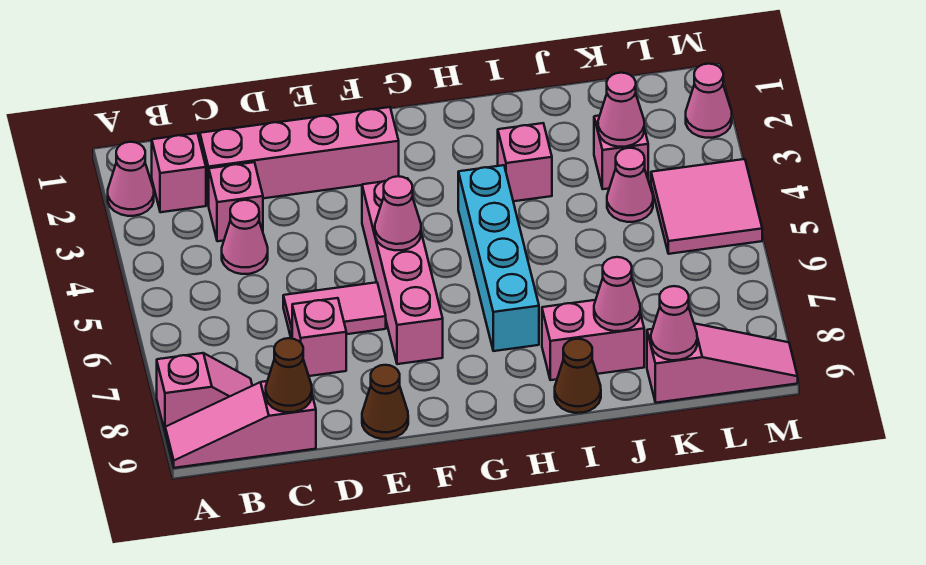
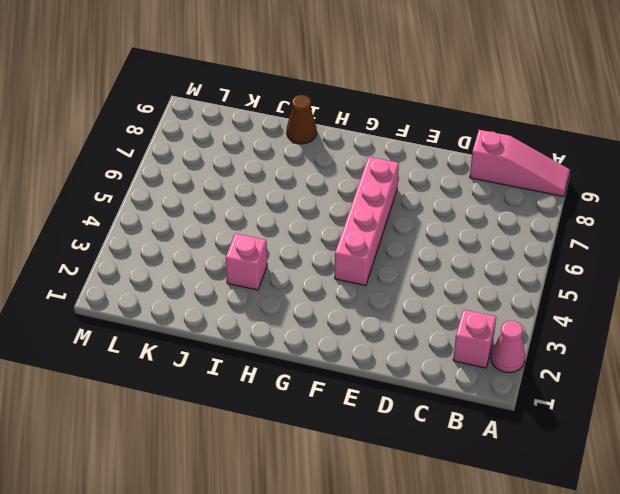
none -> pink slope A8:B8 level 1 top A
none -> pink brick C2:F2 level 1
none -> pink brick C3 level 1

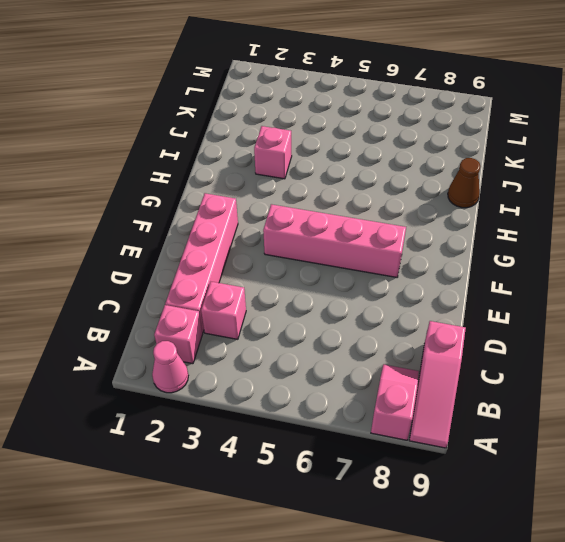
none -> pink cone C4 level 1
none -> pink tile D6:E6 level 1
none -> pink brick D7 level 1

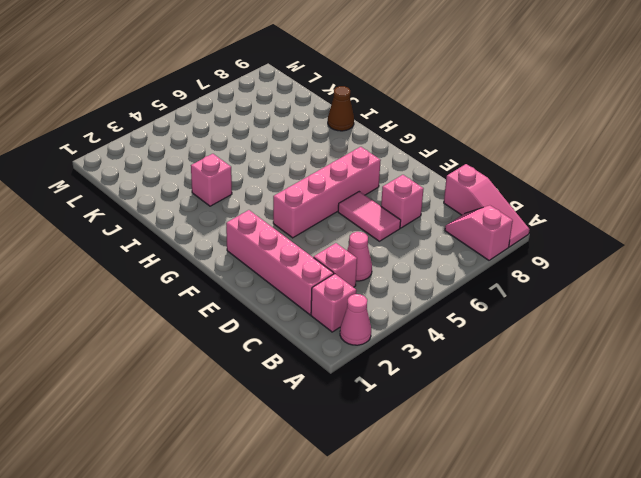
none -> brown cone E9 level 1
none -> cyan brick H4:H7 level 1
none -> pink brick I8:J8 level 1

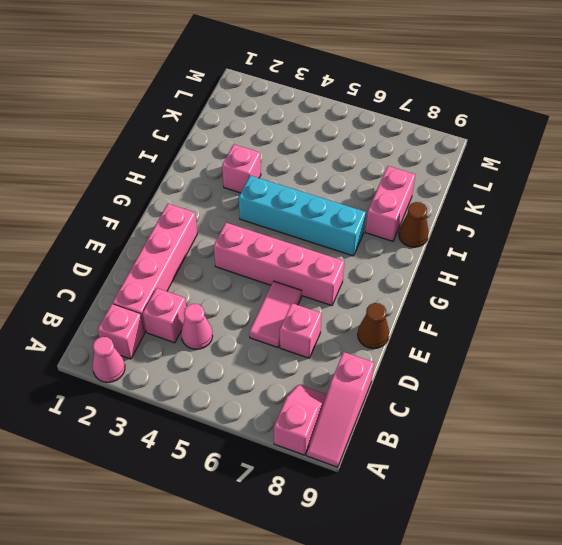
none -> pink brick K3 level 1
none -> pink cone K4 level 1
none -> pink slope K9:M9 level 1 top K

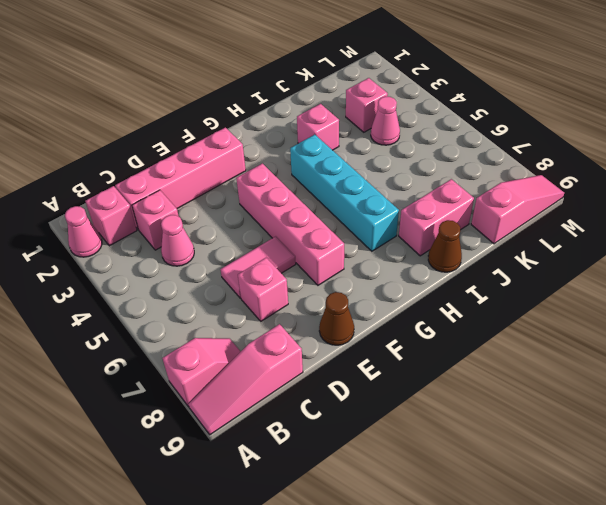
none -> pink tile L4:M5 level 1
none -> pink cone M2 level 1
none -> brown cone C9 level 2

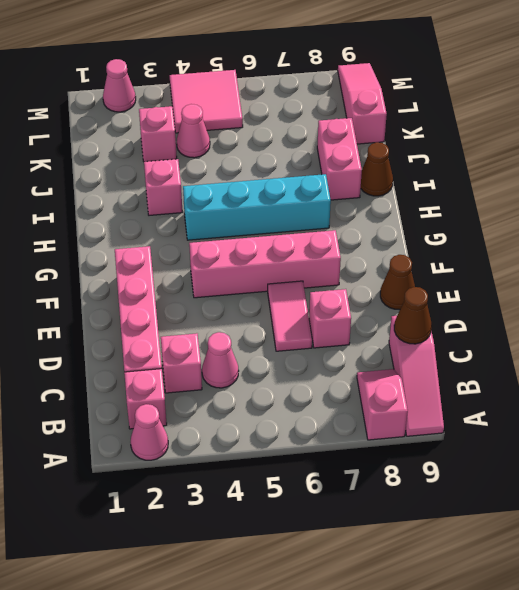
none -> pink cone F5 level 2
none -> pink cone J8 level 2
none -> pink cone K3 level 2

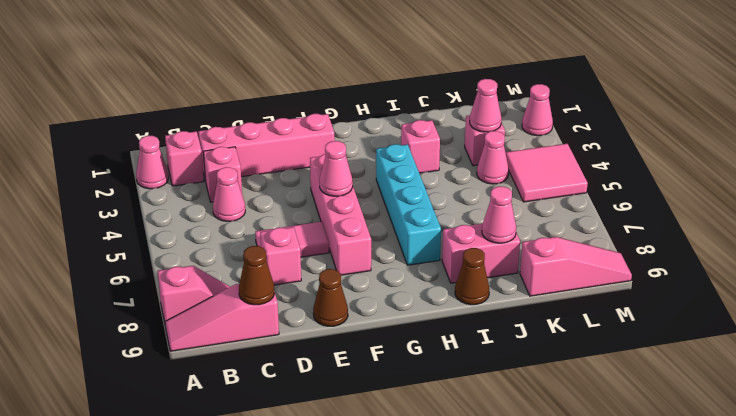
none -> pink cone K9 level 2

